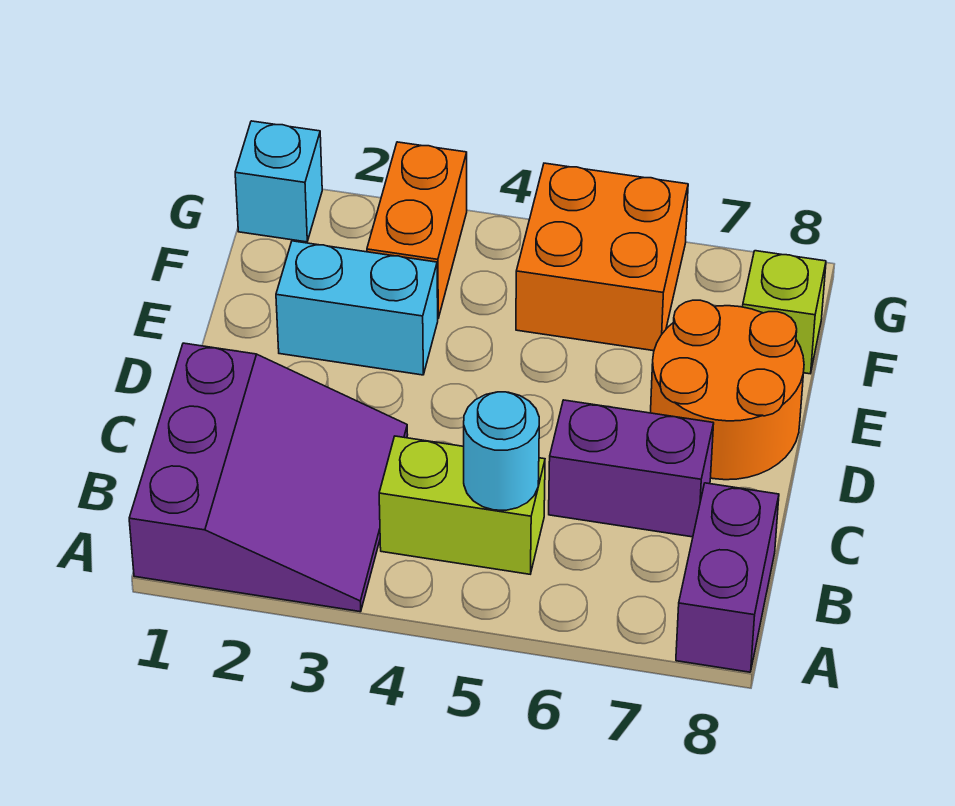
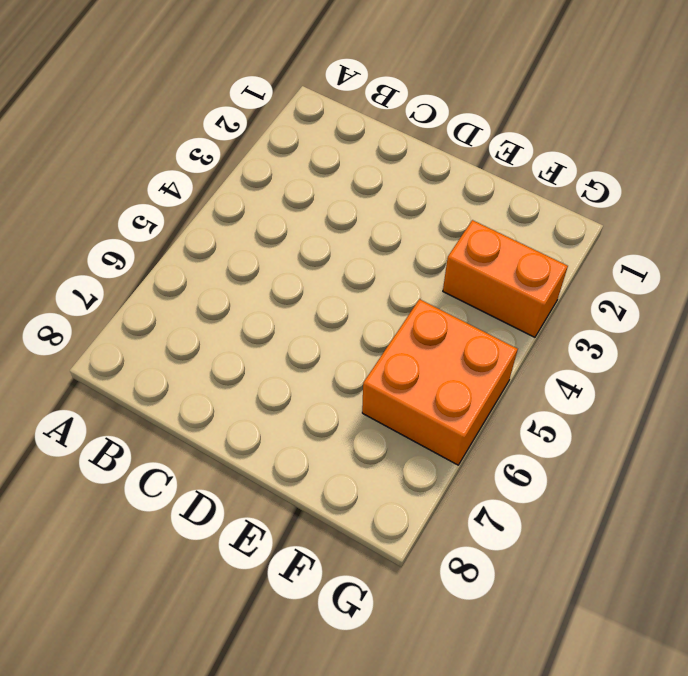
none -> purple slope A1:C3 level 1 top 1
none -> purple brick A8:B8 level 1

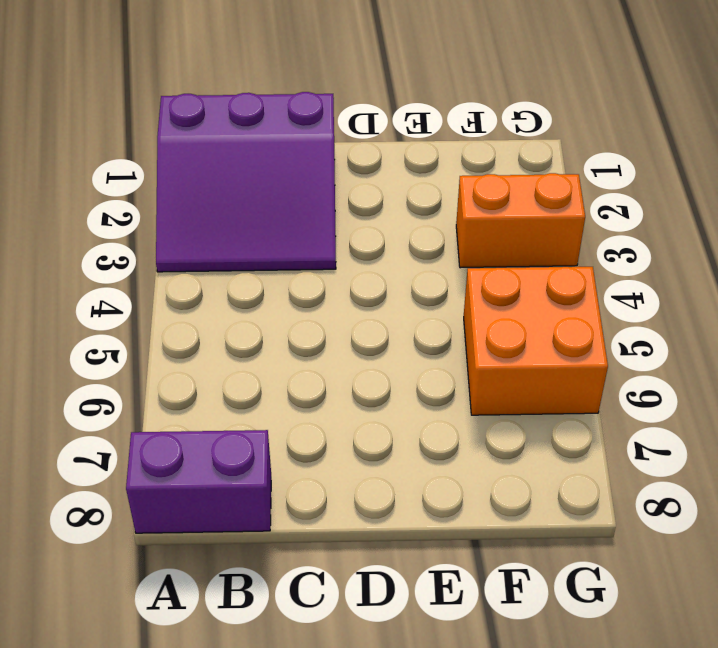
none -> lime brick B4:B5 level 1
none -> purple brick C6:C7 level 1

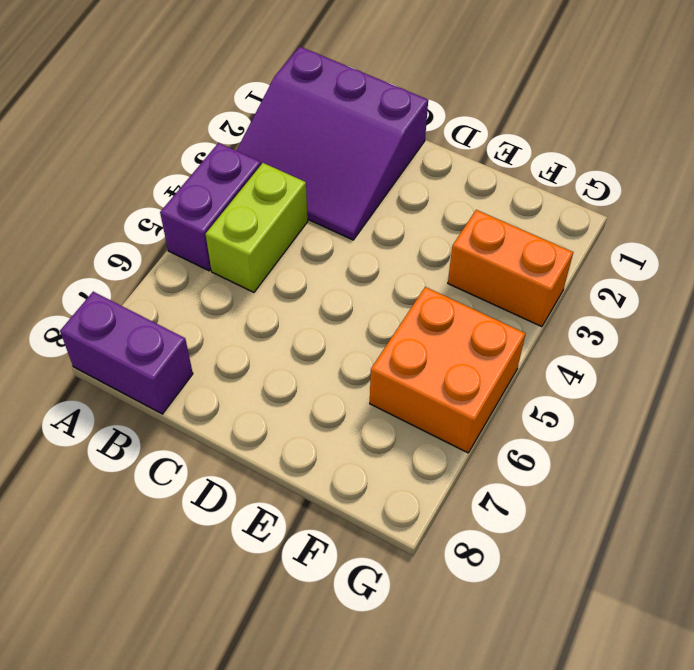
purple brick A4:A5 level 1 -> purple brick C6:C7 level 1
none -> orange round brick D7:E8 level 1
none -> cyan brick E2:E3 level 1

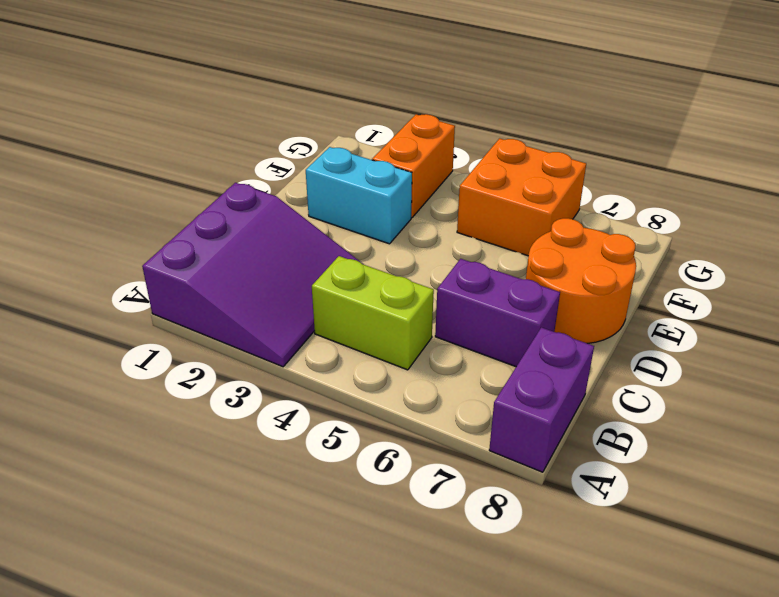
none -> lime brick F8 level 1
none -> cyan brick G1 level 1

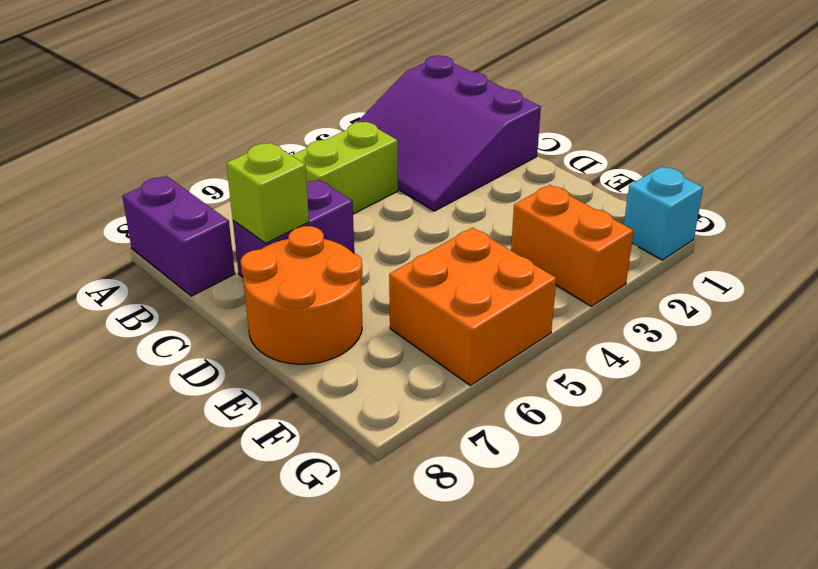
lime brick C7 level 2 -> lime brick F8 level 1
none -> cyan brick E2:E3 level 1
none -> cyan round brick B5 level 2

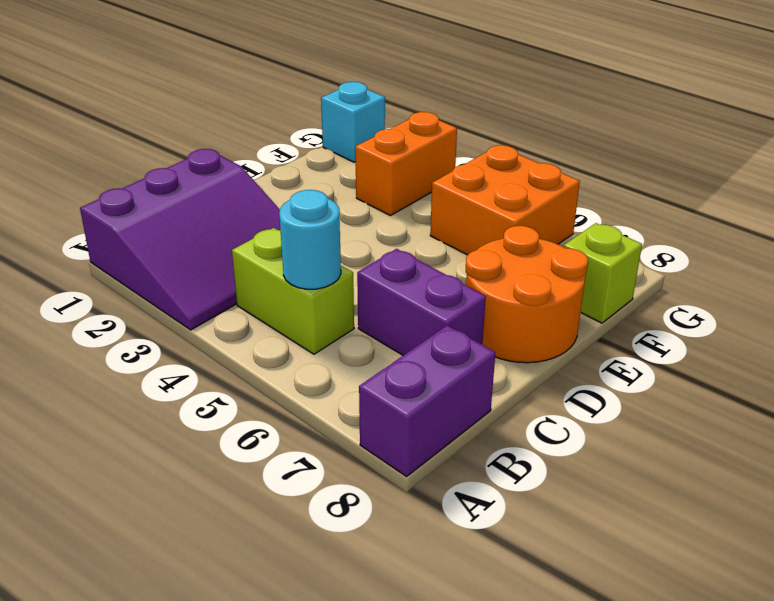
none -> cyan brick E2:E3 level 1

